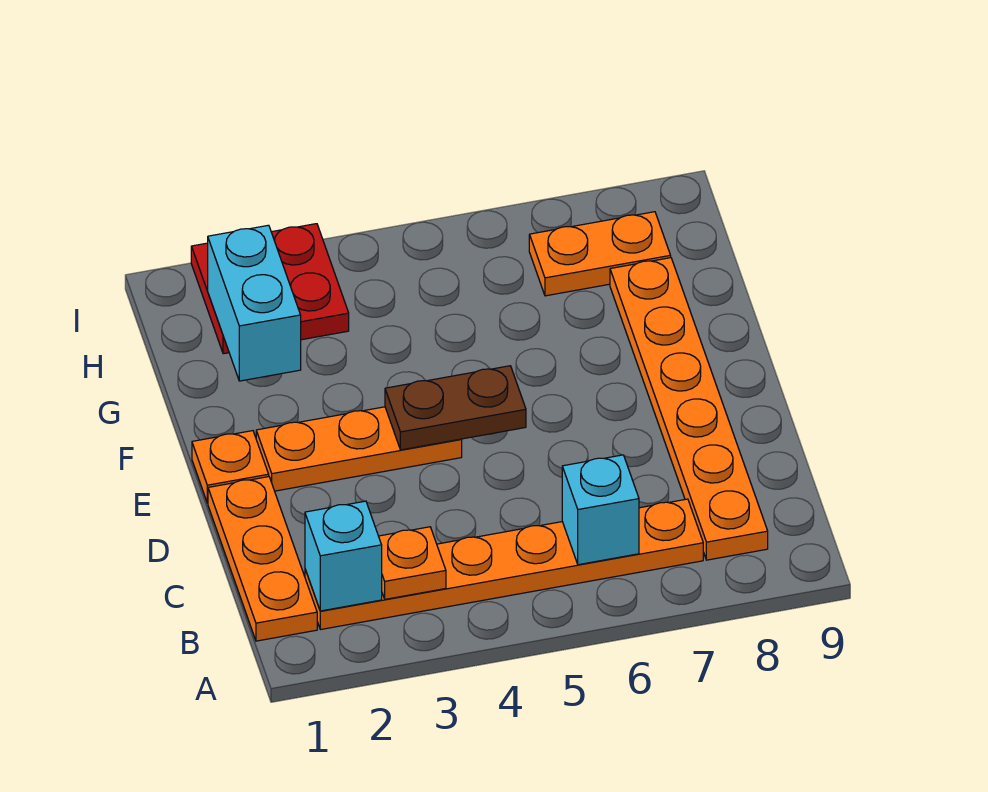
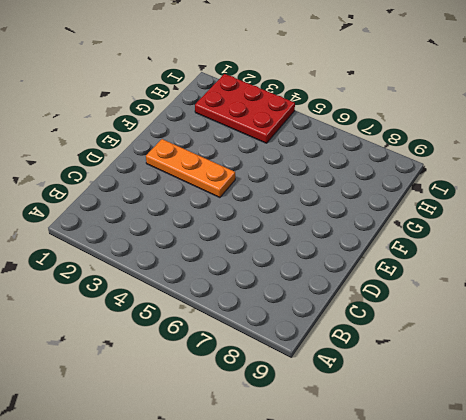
red plate H2:I4 level 1 -> red plate H2:I3 level 1
none -> orange plate B1:D1 level 1
none -> orange plate B2:B7 level 1
none -> orange plate B8:G8 level 1

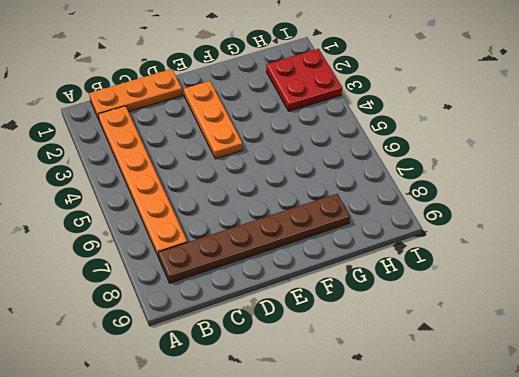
brown plate B8:G8 level 1 -> orange plate B8:G8 level 1
none -> orange plate E1 level 1
none -> orange plate H7:H8 level 1
none -> cyan brick B2 level 2

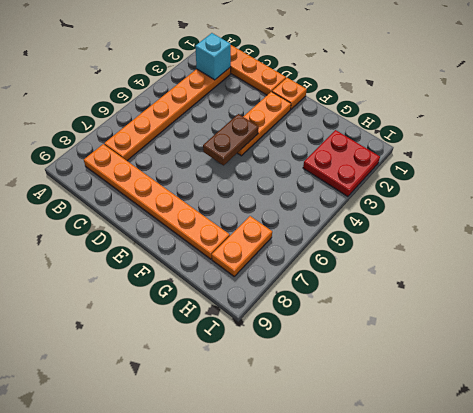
none -> orange plate B3 level 2
none -> cyan brick B6 level 2
none -> cyan brick G2:H2 level 2

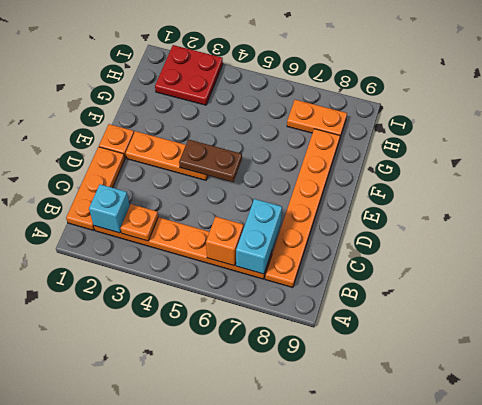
orange brick B6 level 2 -> cyan brick B6 level 2
cyan brick B7:C7 level 2 -> cyan brick G2:H2 level 2

